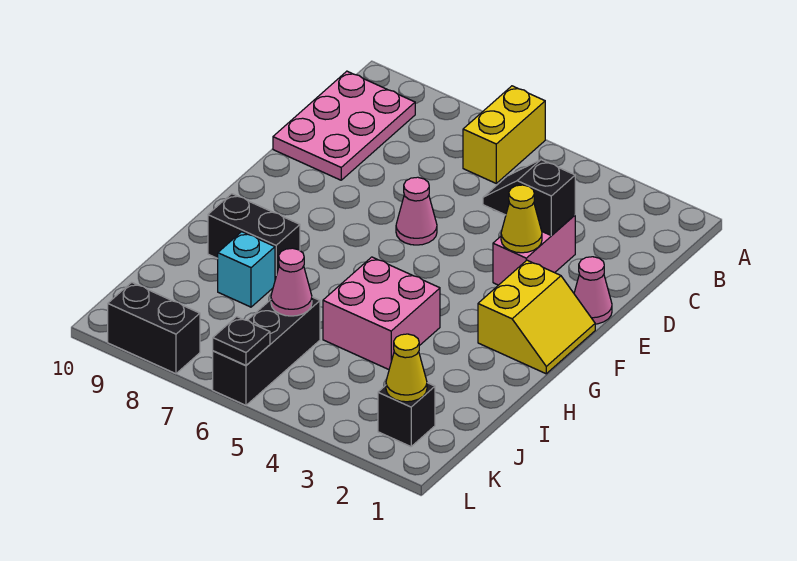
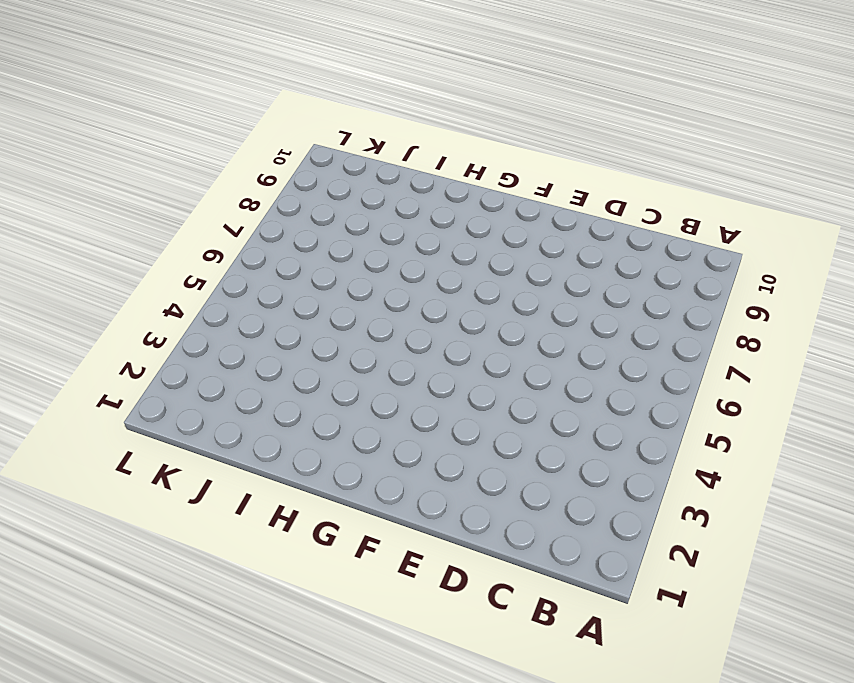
none -> yellow brick A6:B6 level 1
none -> pink plate B9:D10 level 1
none -> pink brick D3:E3 level 1

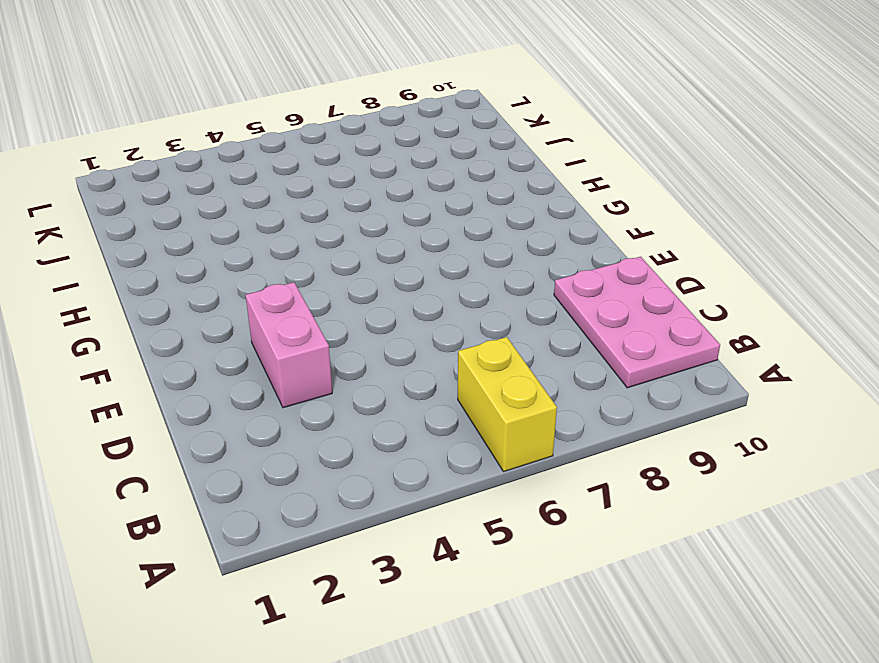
none -> pink cone E1 level 1
none -> pink cone E6 level 1
none -> yellow slope F1:G2 level 1 top 2

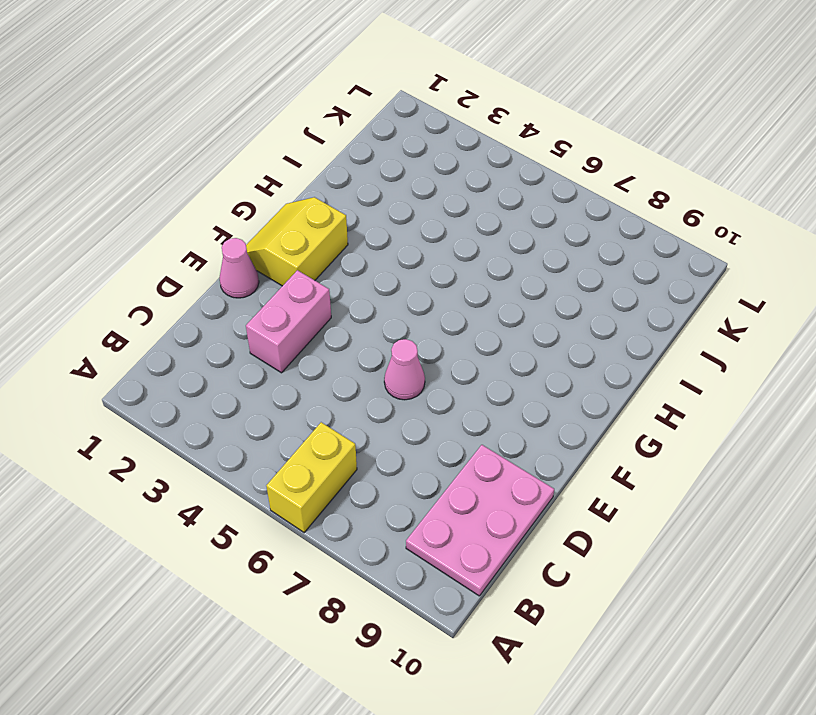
none -> pink brick H4:I5 level 1
none -> black brick H8:H9 level 1
none -> cyan brick I8 level 1

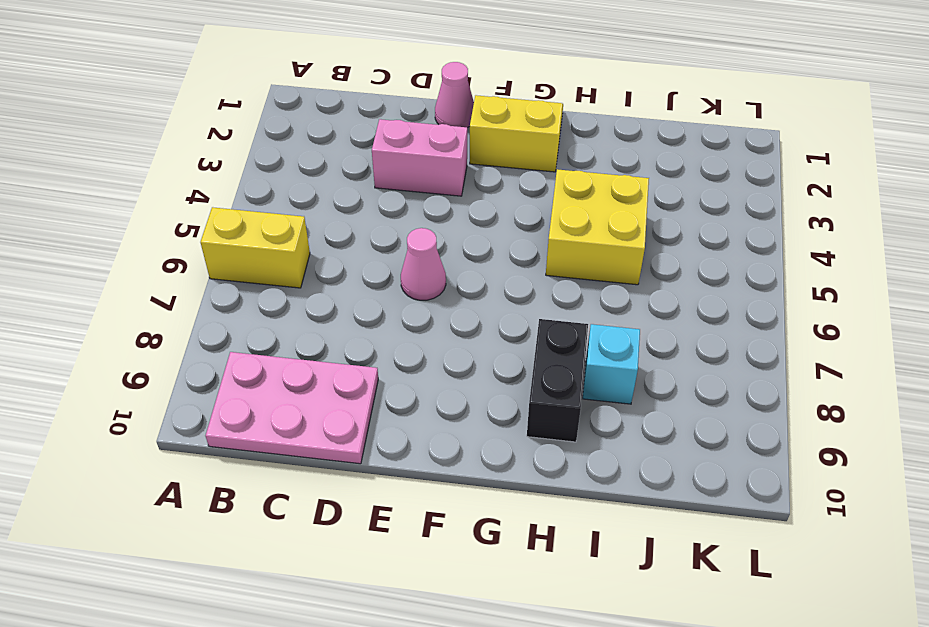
yellow brick H4:I5 level 1 -> pink brick H4:I5 level 1
none -> black brick J6:L6 level 1
none -> black brick K2 level 1
none -> black brick L8:L9 level 1

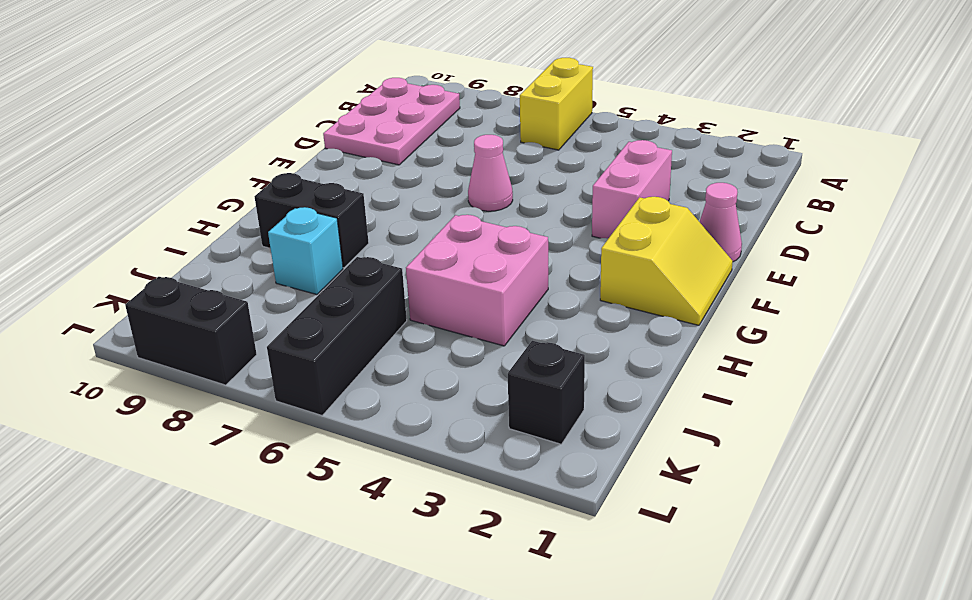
none -> black slope D3:D4 level 2 top 3
none -> yellow cone E3 level 2
none -> pink cone J6 level 2

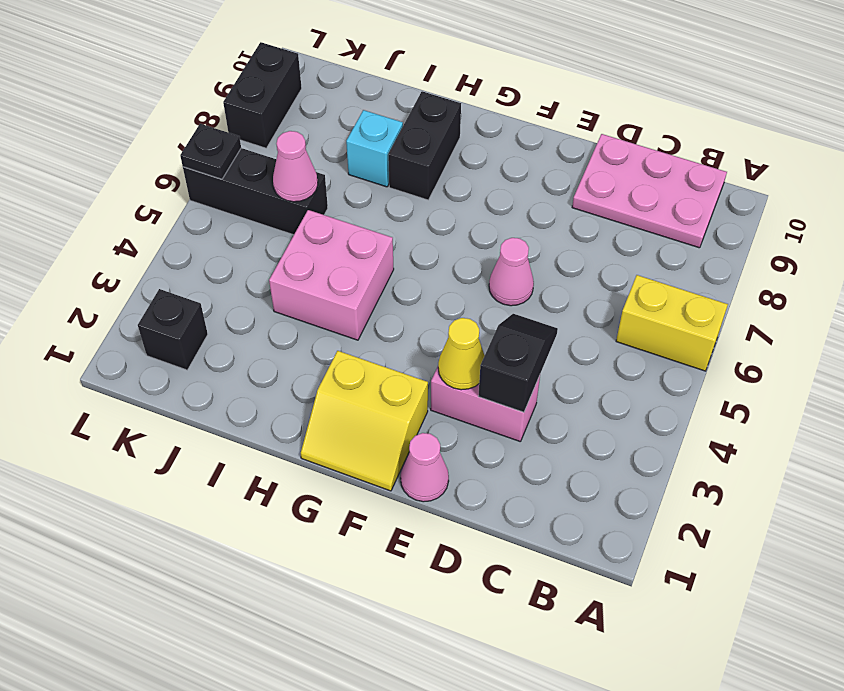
none -> yellow cone K2 level 2

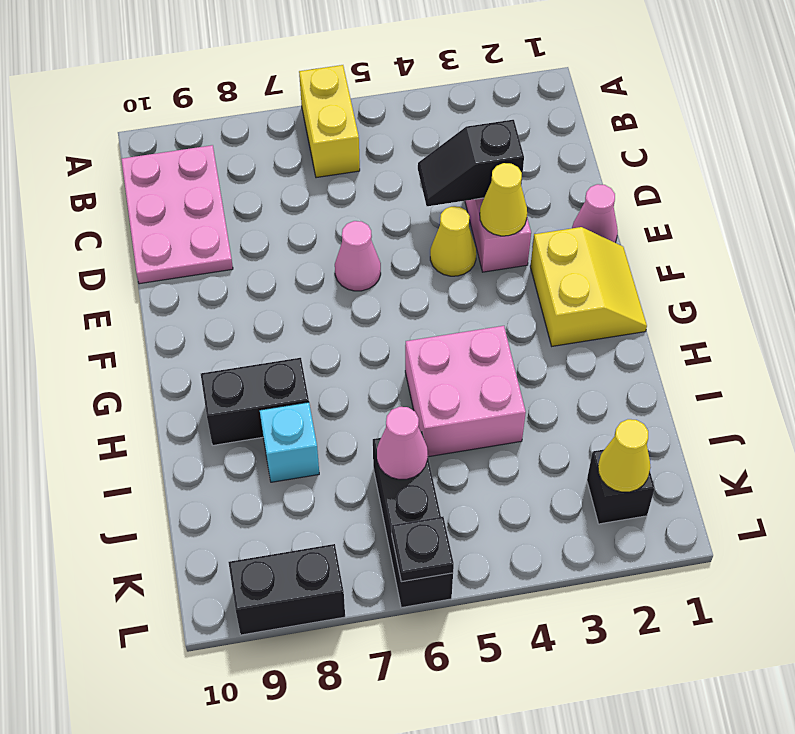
yellow cone E4 level 1 -> none

